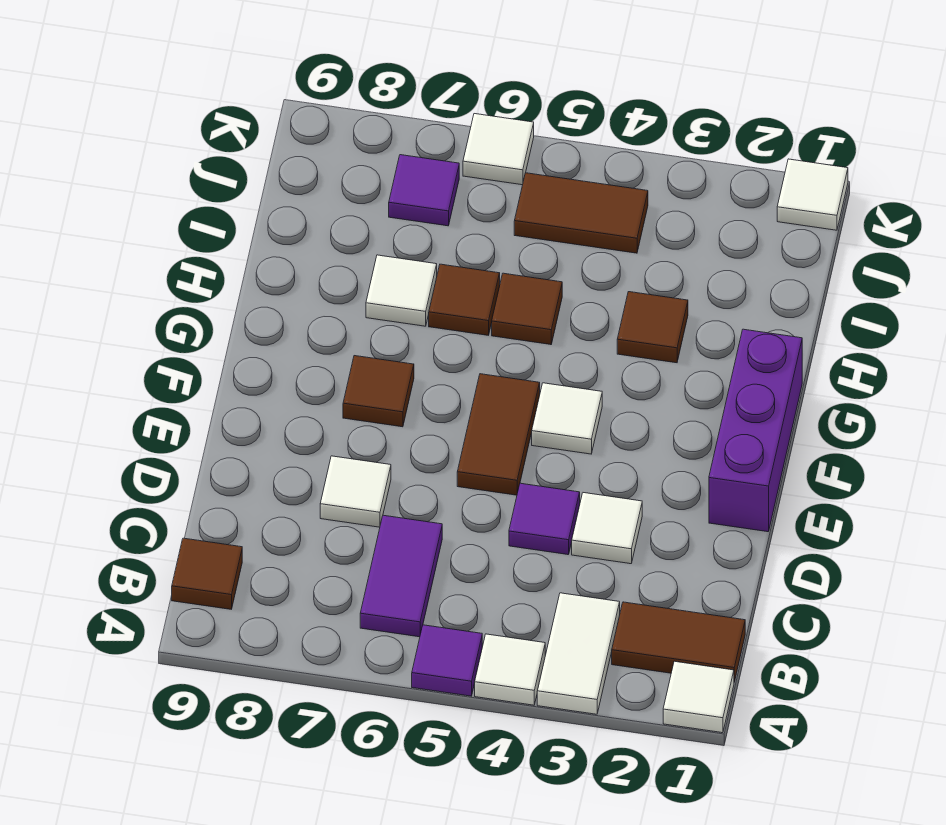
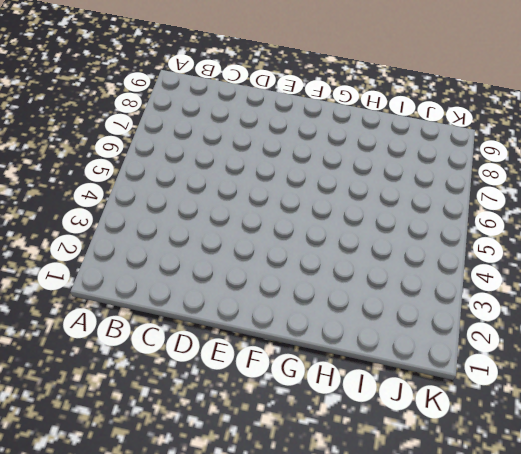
none -> white tile A1 level 1
none -> white tile A3:B3 level 1
none -> white tile A4 level 1

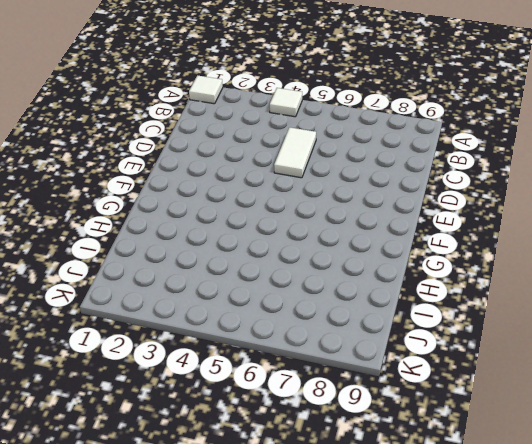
white tile C5:D5 level 1 -> white tile A3:B3 level 1
none -> purple tile A5 level 1
none -> brown tile B1:B2 level 1
none -> purple tile B6:C6 level 1

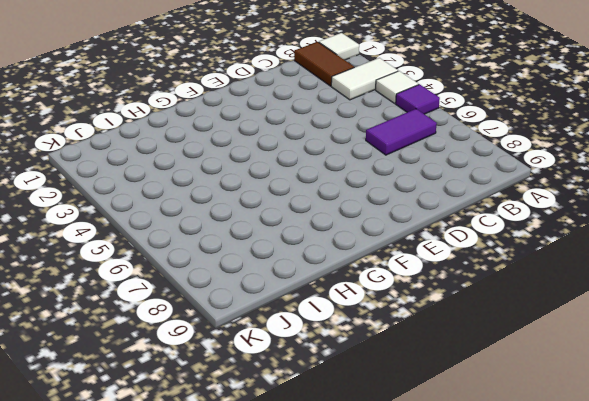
none -> brown tile B9 level 1
none -> white tile D3 level 1
none -> purple tile D4 level 1

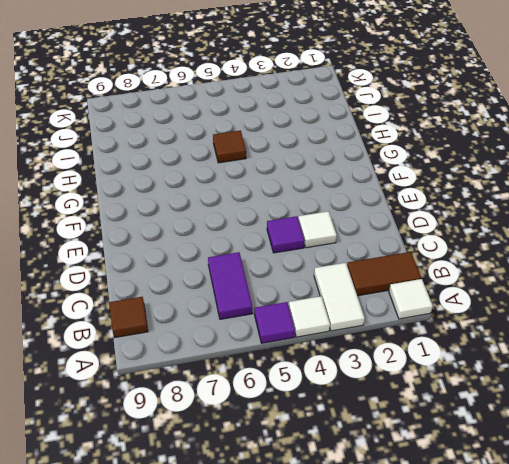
none -> white tile D7 level 1
none -> purple brick E1:G1 level 1
none -> brown tile E5:F5 level 1

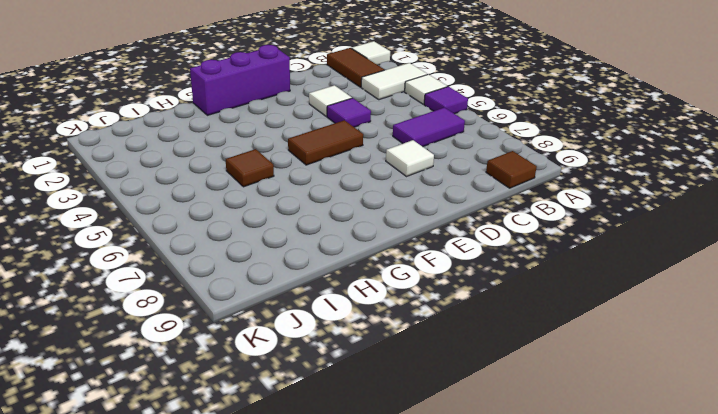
none -> white tile F4 level 1
none -> brown tile F7 level 1
none -> brown tile H3 level 1

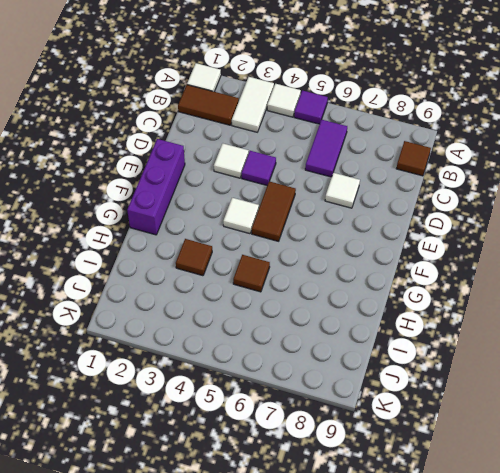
none -> brown tile F7 level 1
none -> brown tile H6 level 1
none -> white tile H7 level 1

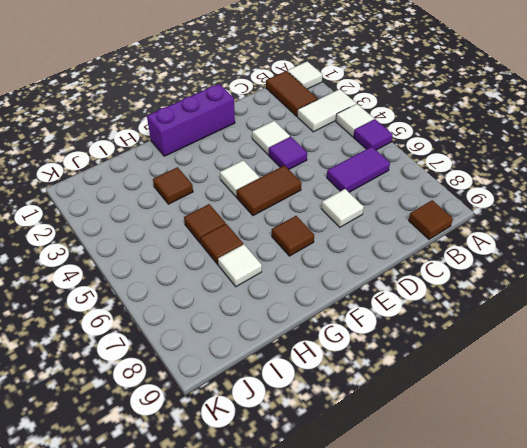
none -> brown tile J4:J5 level 1
none -> purple tile J7 level 1
none -> white tile K1 level 1

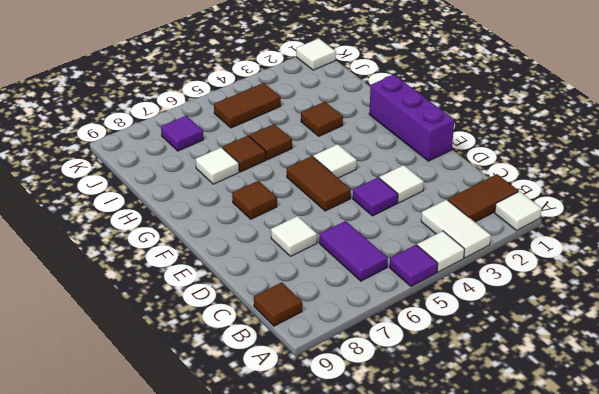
none -> white tile K6 level 1

